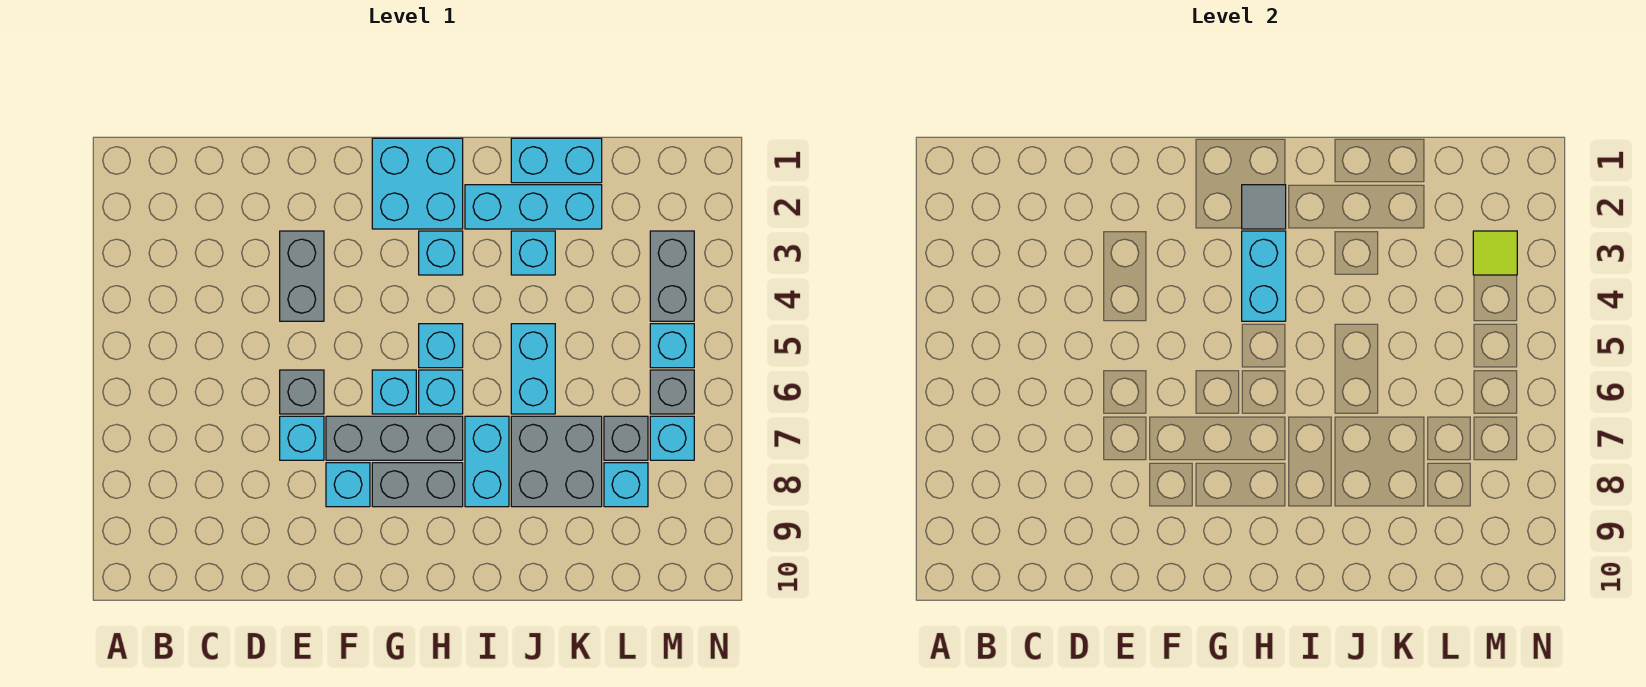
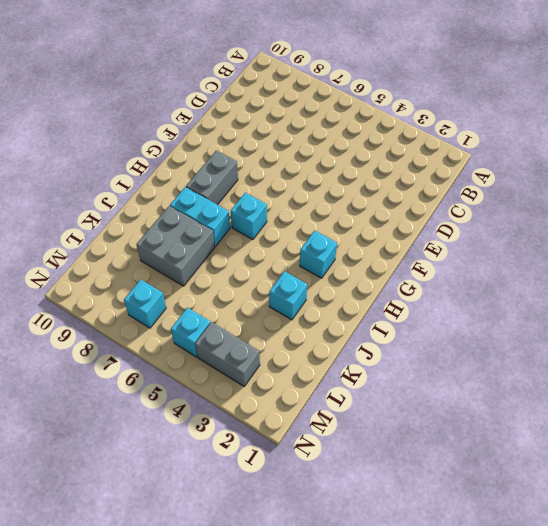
none -> grey brick E3:E4 level 1
none -> grey brick E6 level 1
none -> cyan brick E7 level 1

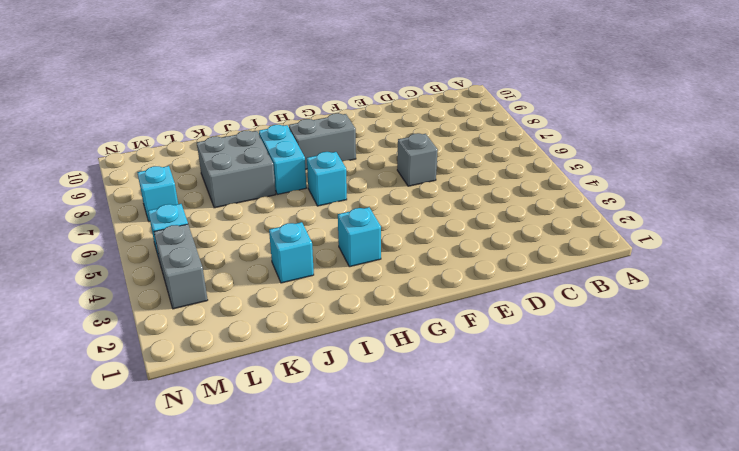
none -> grey brick E3:E4 level 1
none -> cyan brick E7 level 1
none -> grey brick F7:H7 level 1

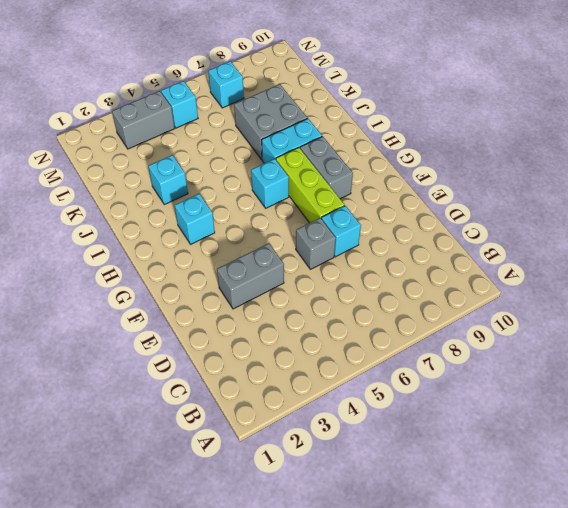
lime brick F7:H7 level 1 -> grey brick F7:H7 level 1
none -> cyan brick F8 level 1
none -> cyan brick G1:H2 level 1
none -> cyan brick G6 level 1

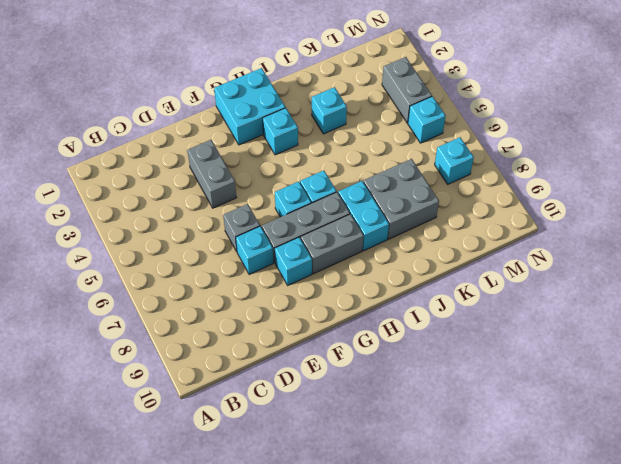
none -> cyan brick H5 level 1
none -> cyan brick I2:K2 level 1
none -> cyan brick J1:K1 level 1

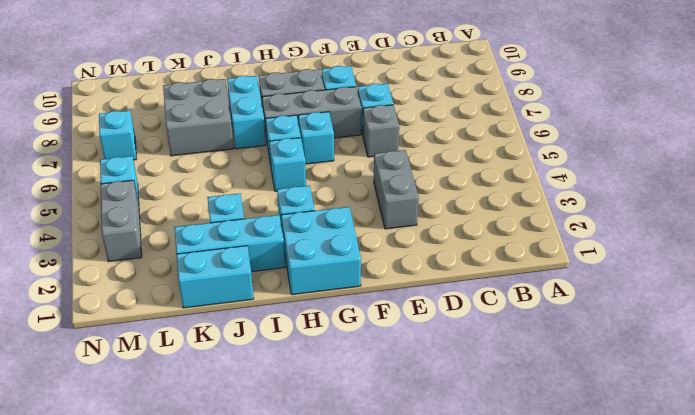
none -> cyan brick J5:J6 level 1
none -> grey brick L7 level 1
none -> cyan brick L8 level 1

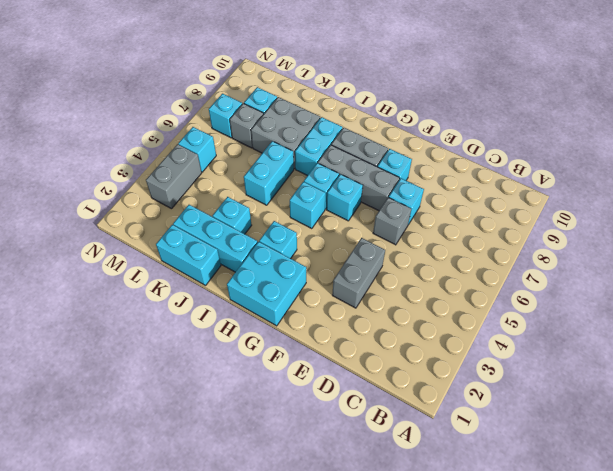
none -> grey brick M6 level 1
none -> grey tile H2 level 2
none -> cyan brick H3:H4 level 2

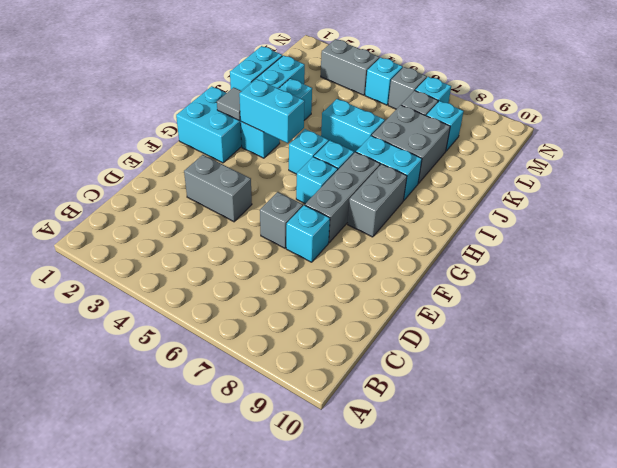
none -> cyan brick F8 level 1
none -> lime tile M3 level 2

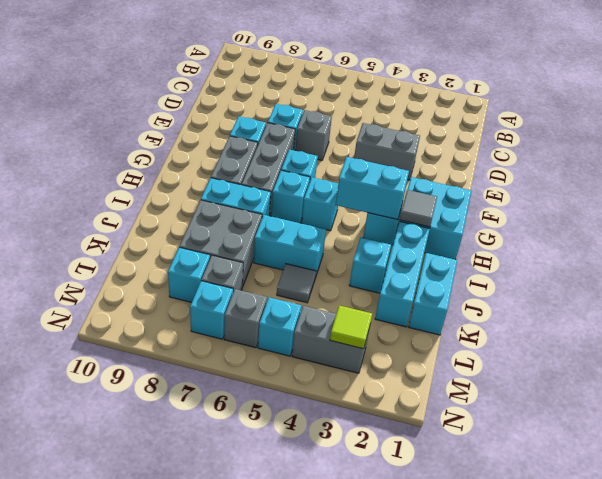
grey tile K5 level 1 -> none

